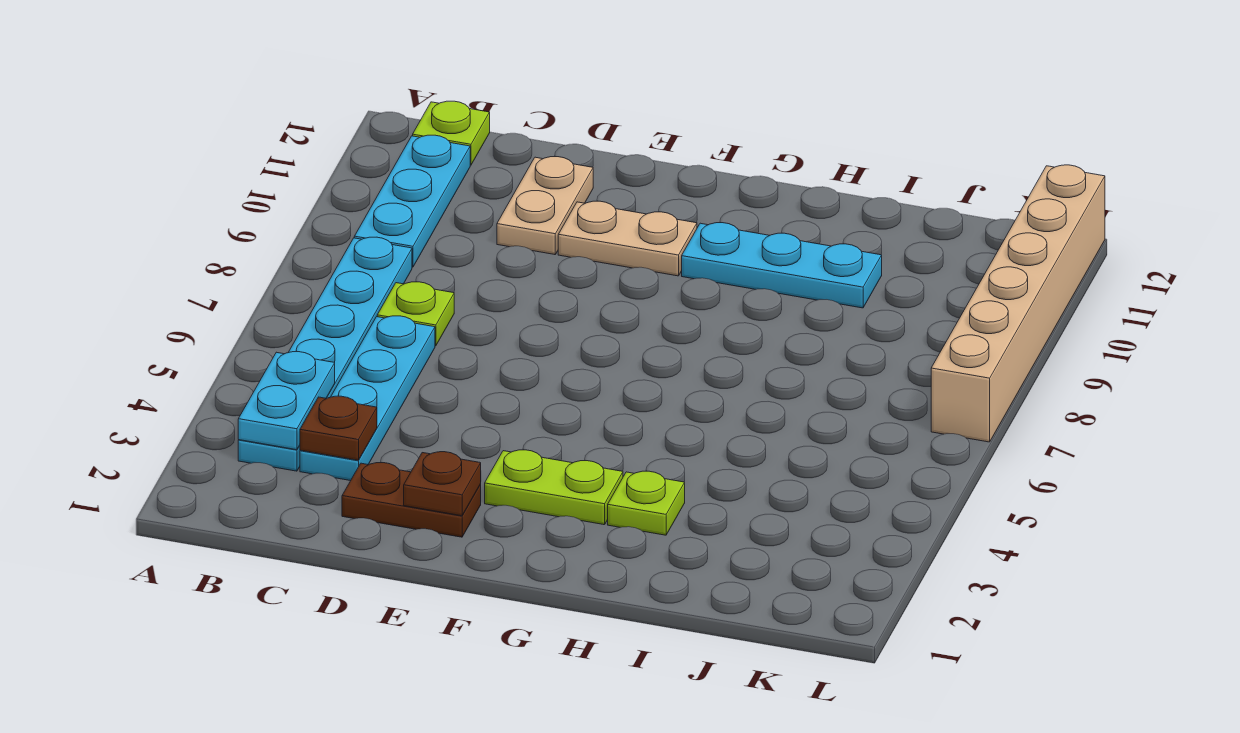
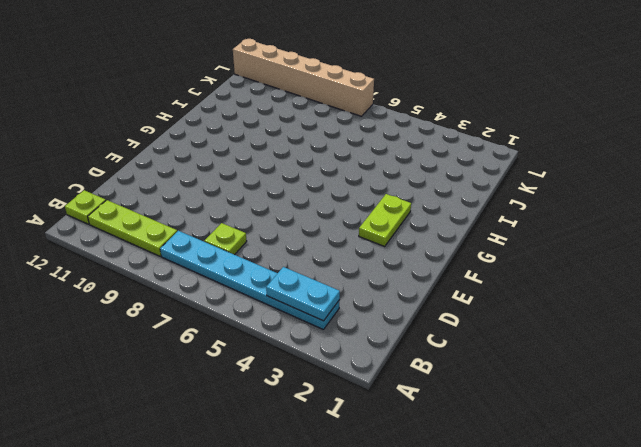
lime plate B9:B11 level 1 -> cyan plate B9:B11 level 1
none -> cyan plate C3:C6 level 1
none -> brown plate D2:E2 level 1
none -> tan plate D10:D11 level 1

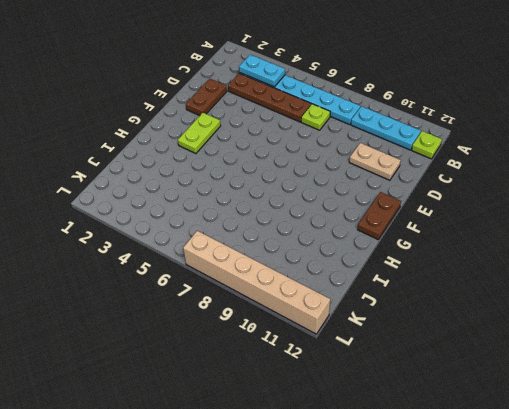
brown plate C3:C6 level 1 -> cyan plate C3:C6 level 1
brown plate F12:G12 level 1 -> none
none -> tan plate E10:F10 level 1
none -> cyan plate G10:I10 level 1
none -> lime plate H3 level 1

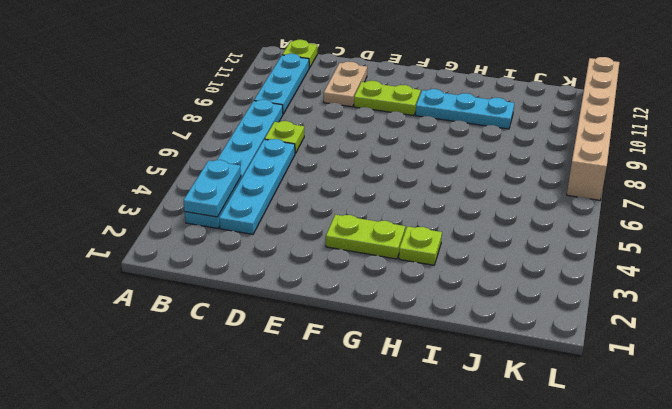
lime plate E10:F10 level 1 -> tan plate E10:F10 level 1
none -> brown plate D2:E2 level 1
none -> brown plate C3 level 2
none -> brown plate E2 level 2

